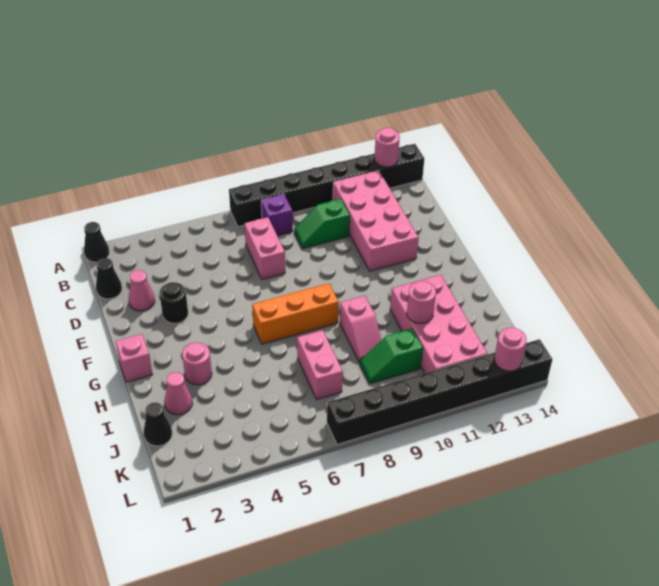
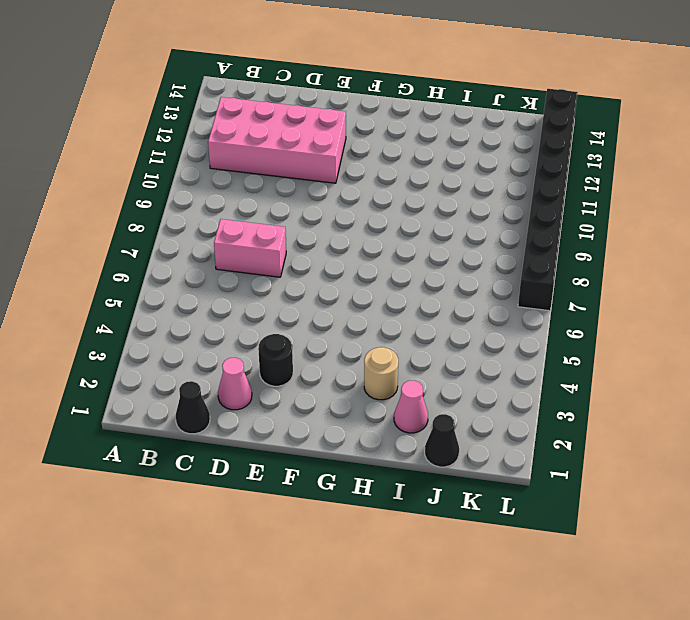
tan round brick H3 level 1 -> pink round brick H3 level 1
none -> black cone A1 level 1
none -> black brick A7:A14 level 1
none -> purple brick B8 level 1

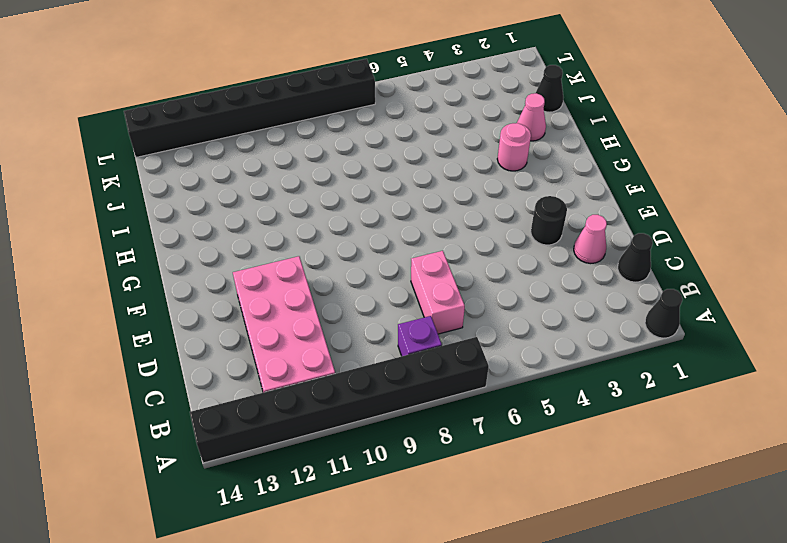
none -> green slope C9:C10 level 1 top 10
none -> pink brick G1 level 1
none -> orange brick G6:G8 level 1

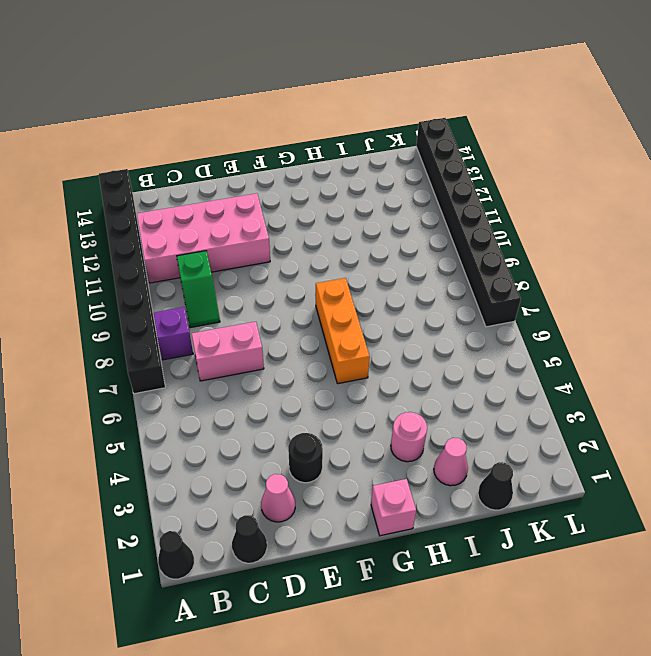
none -> pink slope H9:I9 level 1 top H
none -> pink brick H11:K12 level 1
none -> pink brick I7:J7 level 1

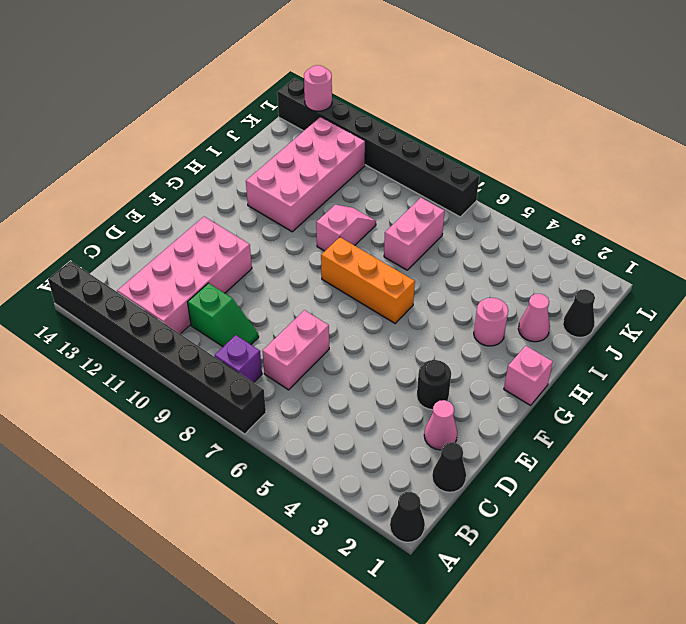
none -> green slope J9:J10 level 1 top 10
none -> pink round brick A13 level 2
none -> pink round brick I11 level 2

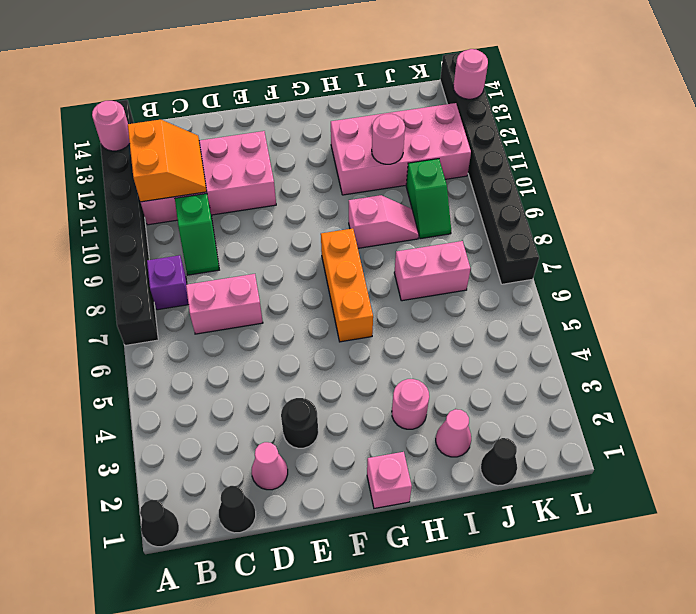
orange slope B11:C12 level 2 top B -> none

